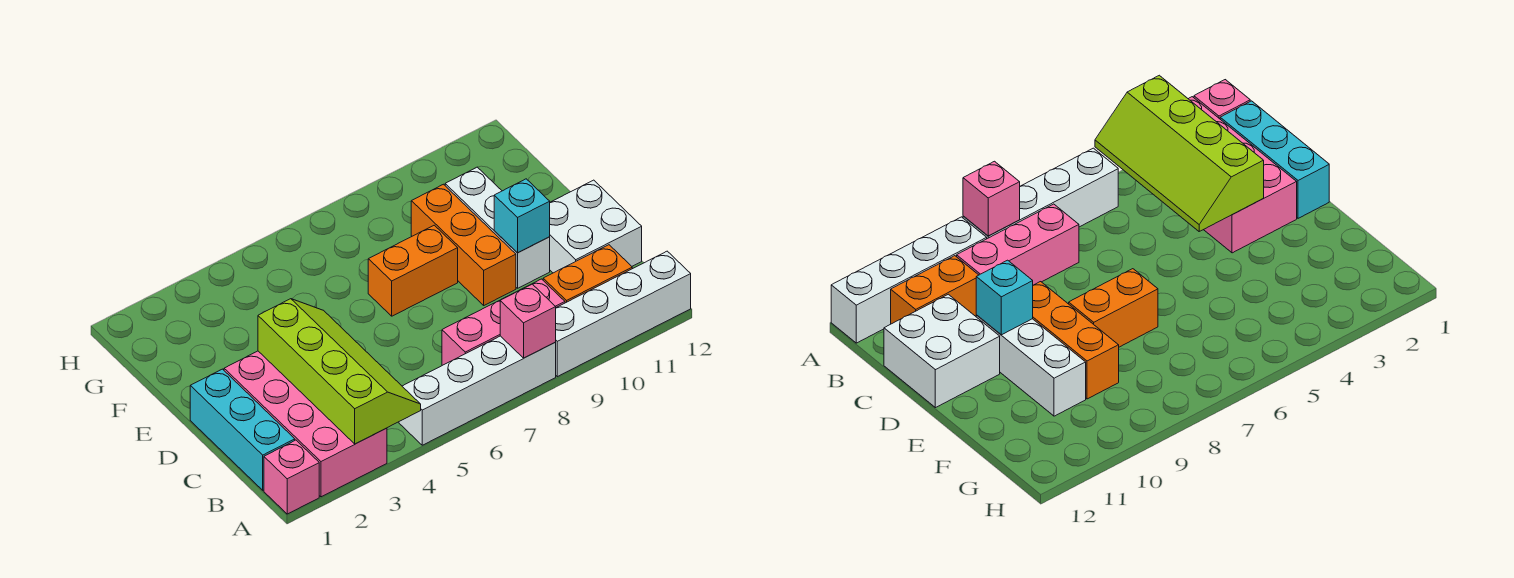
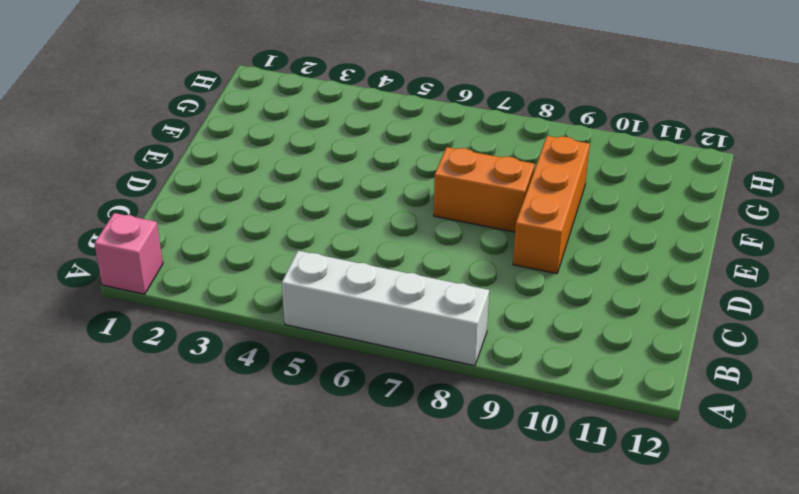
none -> pink brick A2:D3 level 1
none -> white brick A9:A12 level 1
none -> cyan brick B1:D1 level 1

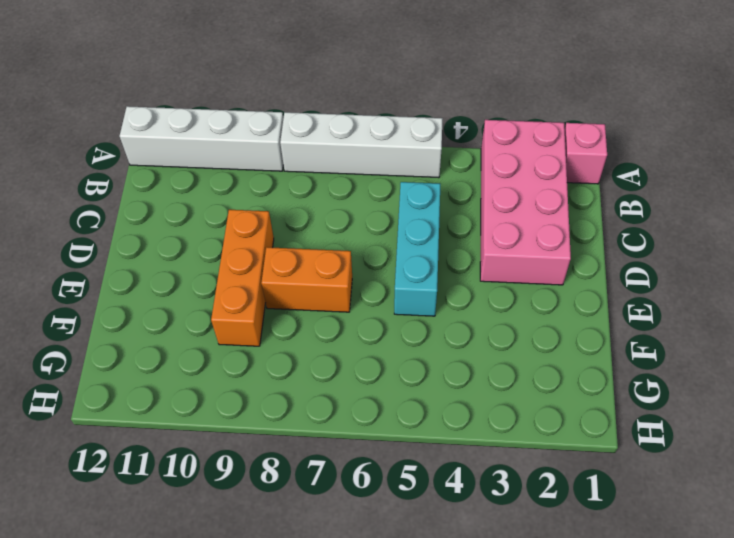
cyan brick C5:E5 level 1 -> cyan brick B1:D1 level 1
none -> pink brick B7:B9 level 1
none -> orange brick B10:B11 level 1
none -> white brick C11:D12 level 1

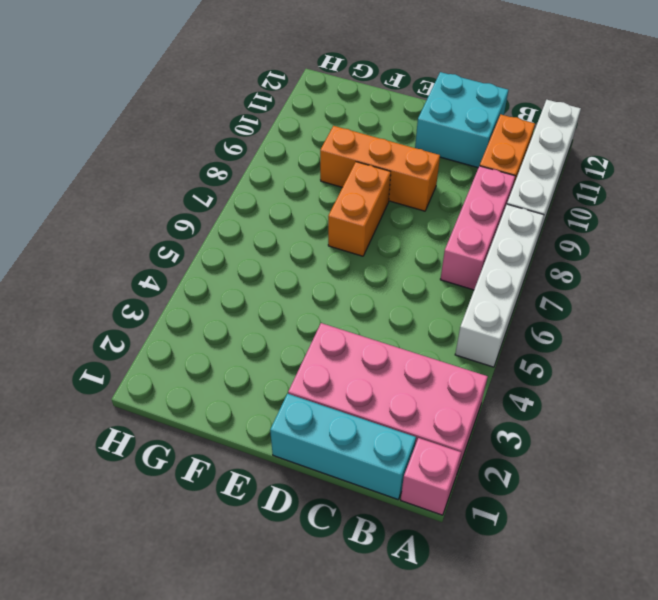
cyan brick C11:D12 level 1 -> white brick C11:D12 level 1
none -> white brick D10:F10 level 1
none -> lime slope A3:D4 level 2 top 3
none -> pink brick A8 level 2

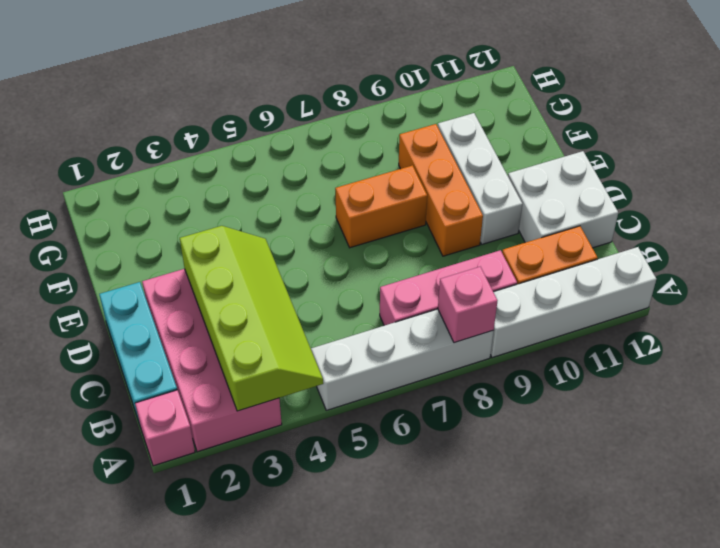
none -> cyan brick D10 level 2

